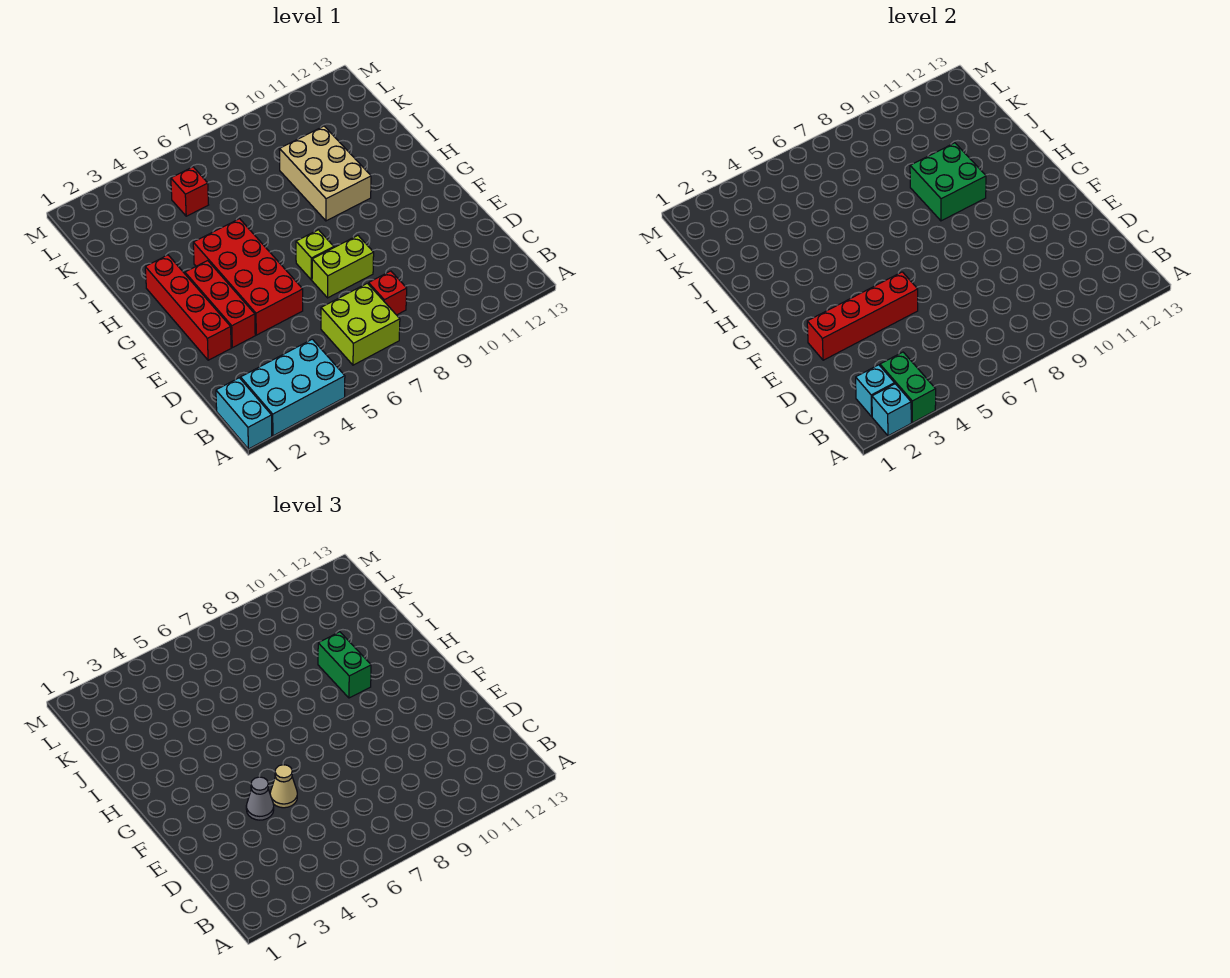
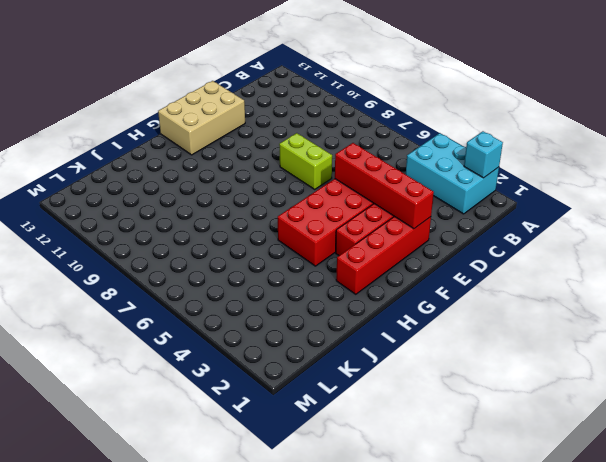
tan brick E12:G13 level 1 -> tan brick H9:J10 level 1
none -> cyan brick A1:B1 level 1
none -> lime brick B6:C7 level 1
none -> red brick C8 level 1

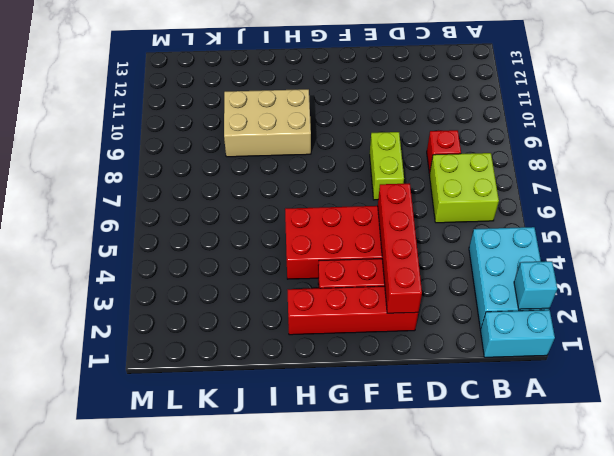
none -> lime brick F7 level 1
none -> red brick K5 level 1
none -> green brick A3:B3 level 2

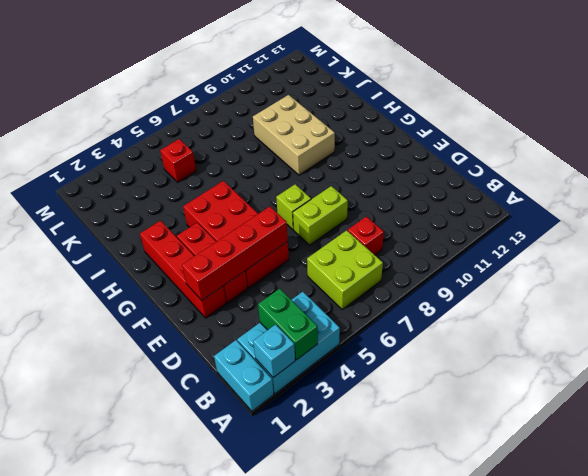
none -> cyan brick B2 level 2
none -> green brick H9:I10 level 2
none -> grey cone E4 level 3

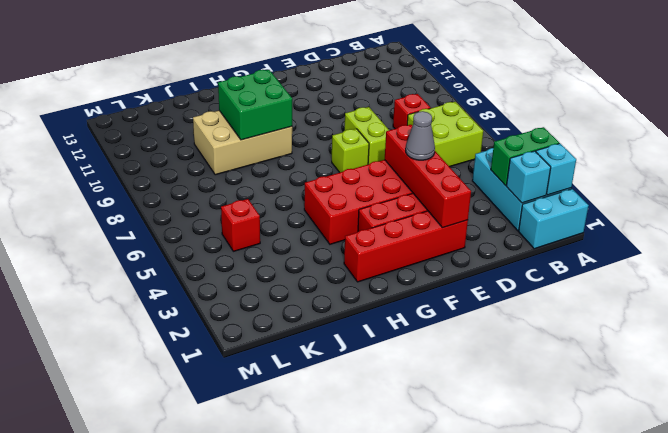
none -> tan cone E5 level 3
none -> green brick H10:I10 level 3

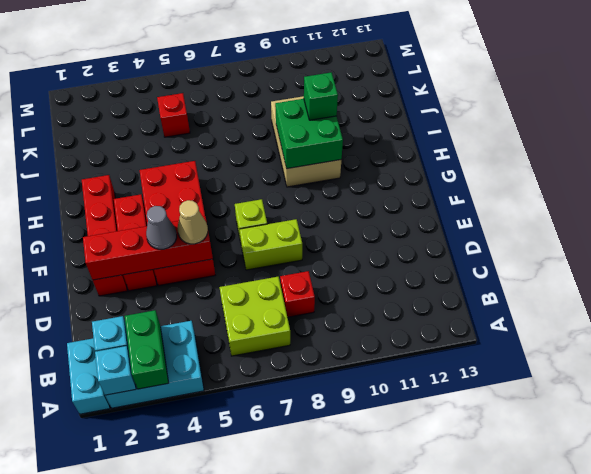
green brick I10 level 3 -> green brick H10:I10 level 3

